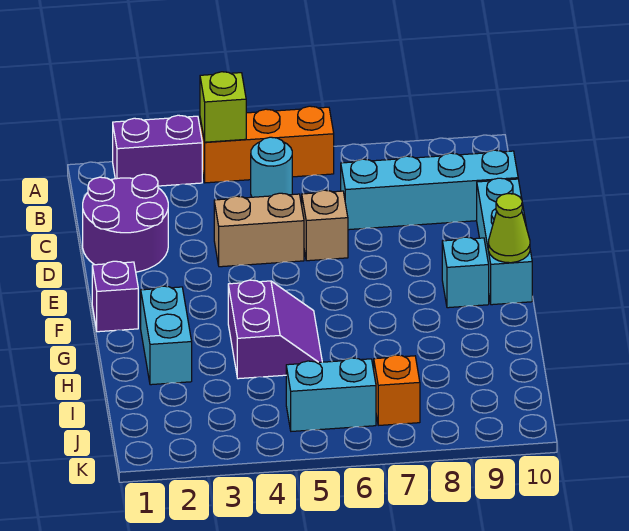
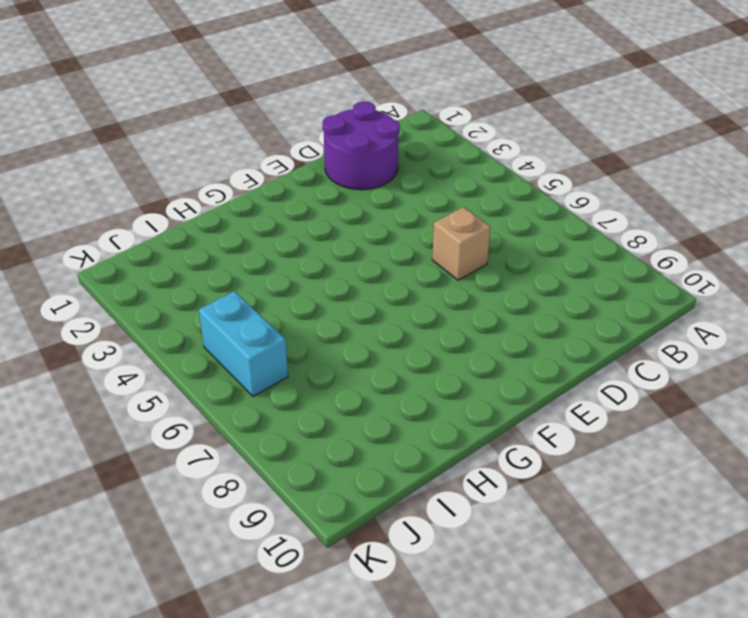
none -> purple brick A2:A3 level 1
none -> orange brick A4:A6 level 1
none -> cyan round brick B5 level 1

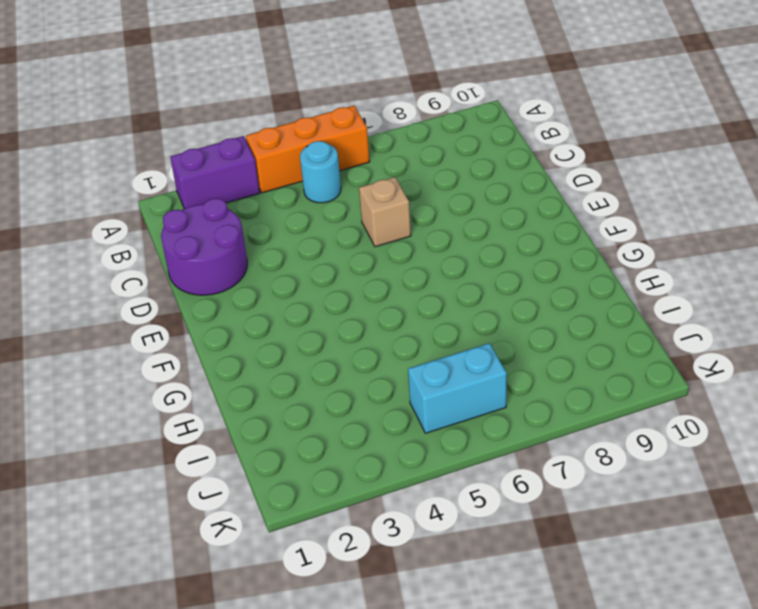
none -> cyan brick C7:C10 level 1
none -> tan brick D4:D5 level 1
none -> cyan brick D10:F10 level 1

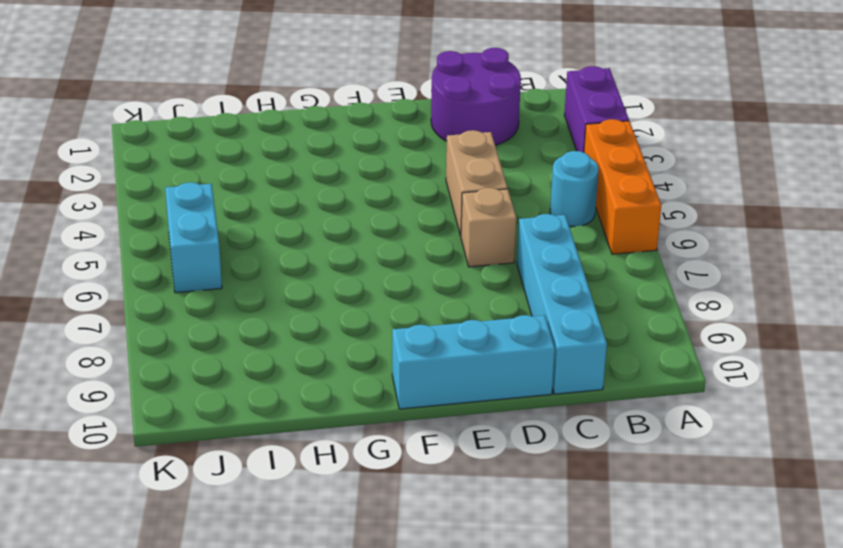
none -> purple brick F1 level 1
none -> cyan brick F9 level 1
none -> cyan brick G2:H2 level 1

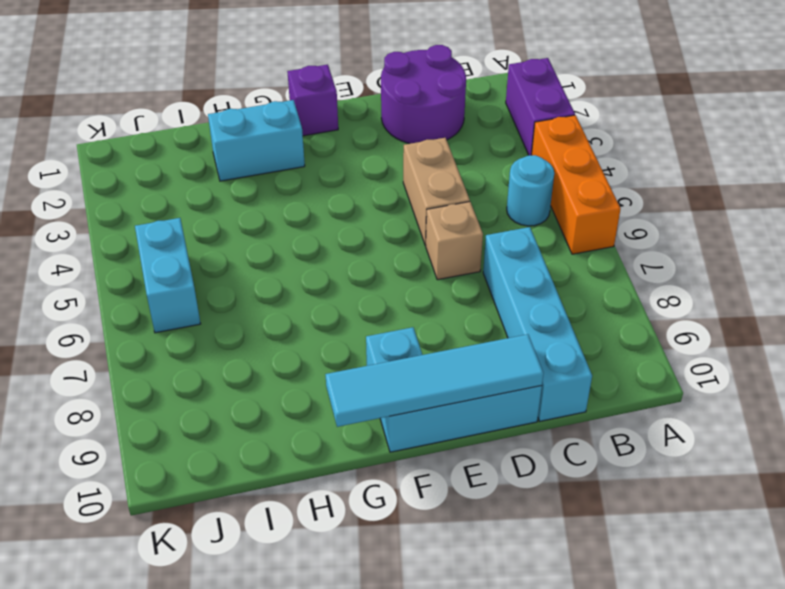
cyan tile D10:G10 level 2 -> lime cone F10 level 2
none -> purple slope G4:H5 level 1 top 4
none -> orange brick J7 level 1
none -> lime brick A4 level 2

